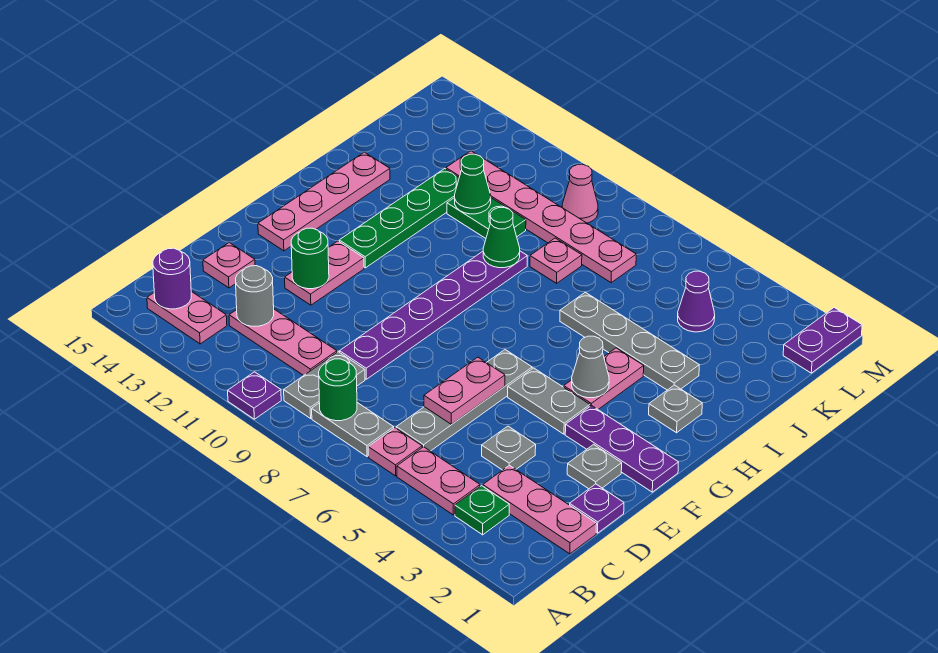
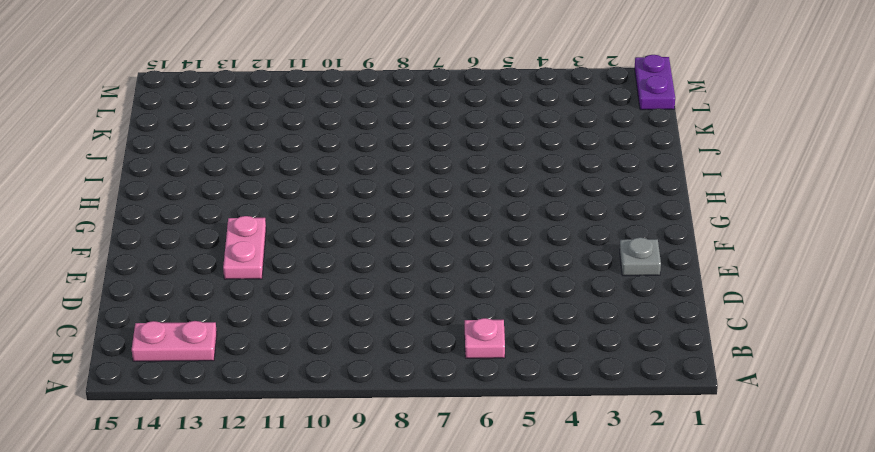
none -> purple plate A10 level 1
none -> green plate B3 level 1
none -> pink plate B4:B5 level 1
none -> grey plate B7:B8 level 1

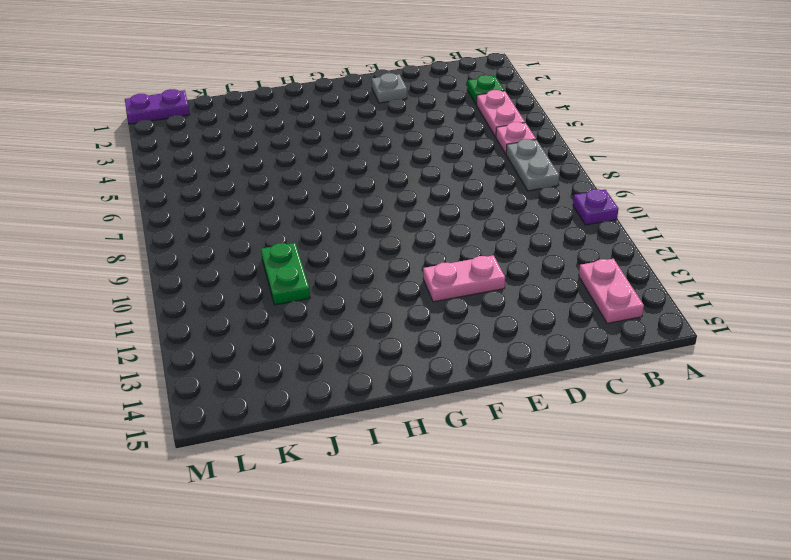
none -> grey plate B9:C9 level 1
none -> pink plate C1:C3 level 1
none -> grey plate C6:F6 level 1
none -> pink plate C10:C12 level 1

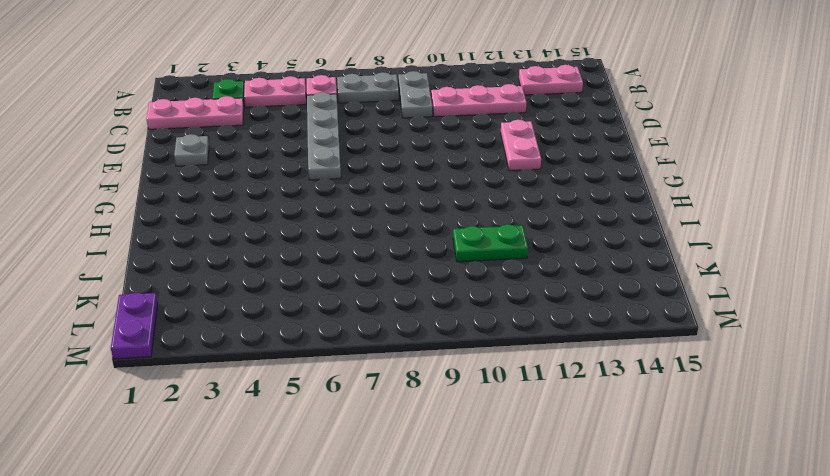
none -> purple plate A10 level 1
none -> purple plate D1 level 1
none -> grey plate D4 level 1
none -> purple plate D9:I9 level 1

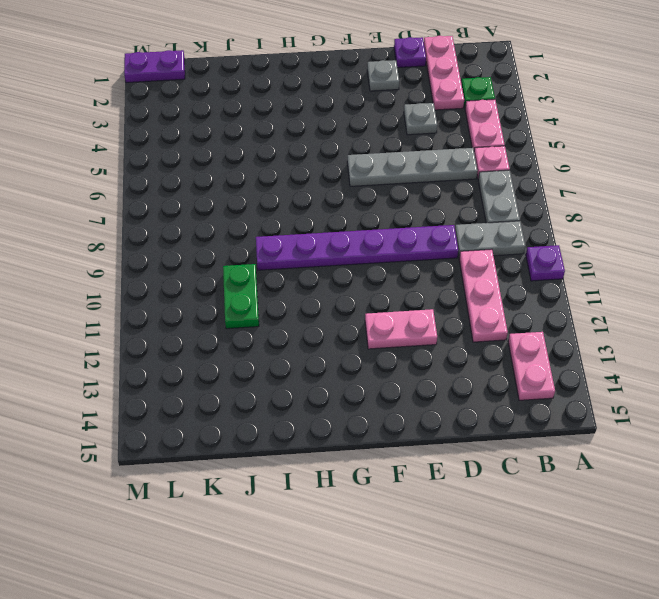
none -> pink plate D14 level 1
none -> purple plate F1:F3 level 1
none -> grey plate F4:F5 level 1
none -> pink plate F14:I14 level 1

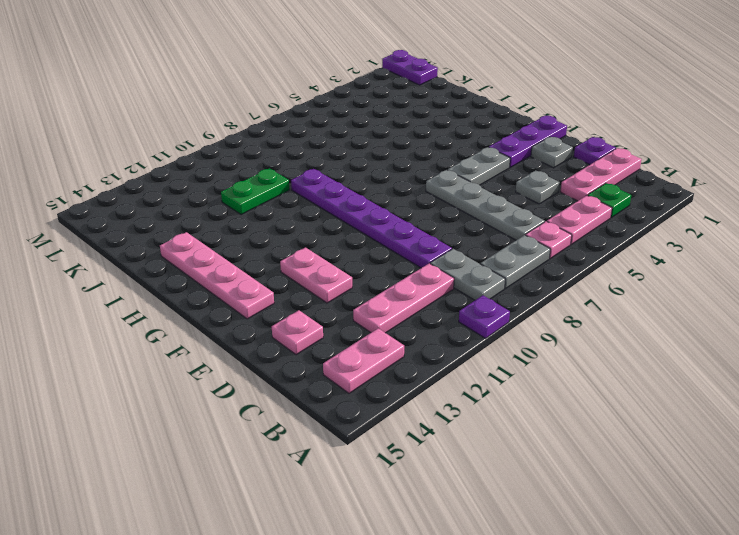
none -> pink plate G4:H4 level 1
none -> green plate G12:J12 level 1
none -> grey plate H2 level 1
none -> grey plate I3:I6 level 1

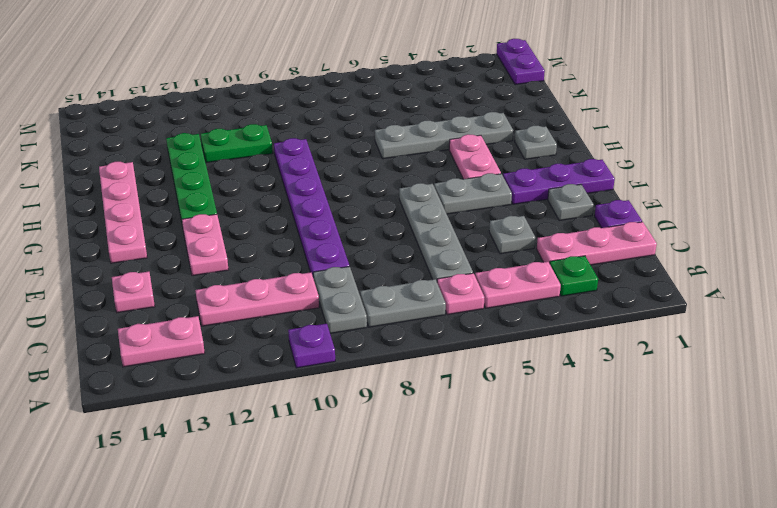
none -> pink plate J8 level 1
none -> purple cone K4 level 1
none -> pink plate K7:K12 level 1
none -> pink cone L9 level 1

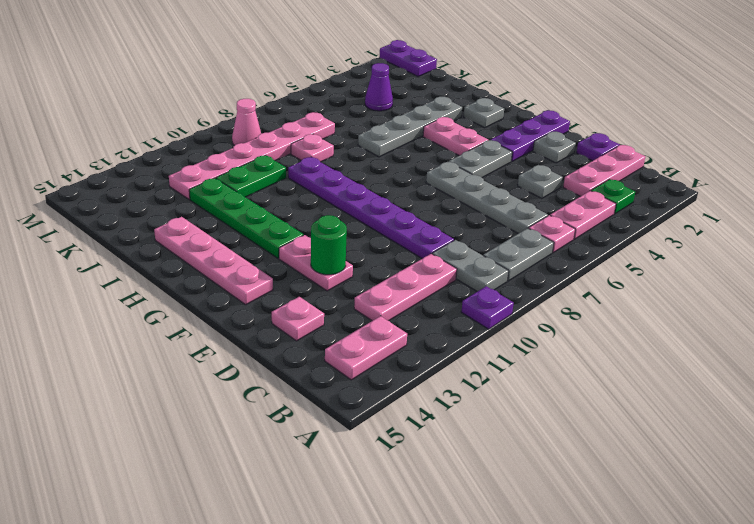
none -> green round brick B8 level 2
none -> purple round brick B14 level 2
none -> grey round brick C12 level 2
none -> pink plate D6:E6 level 2

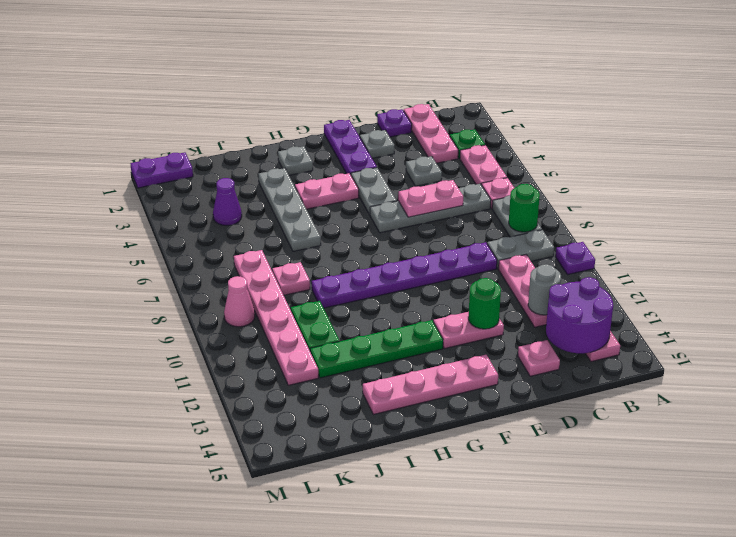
purple round brick B13:C14 level 2 -> purple round brick B14 level 2
none -> grey cone G4 level 2
none -> green cone I9 level 2
none -> green cone J11 level 2

